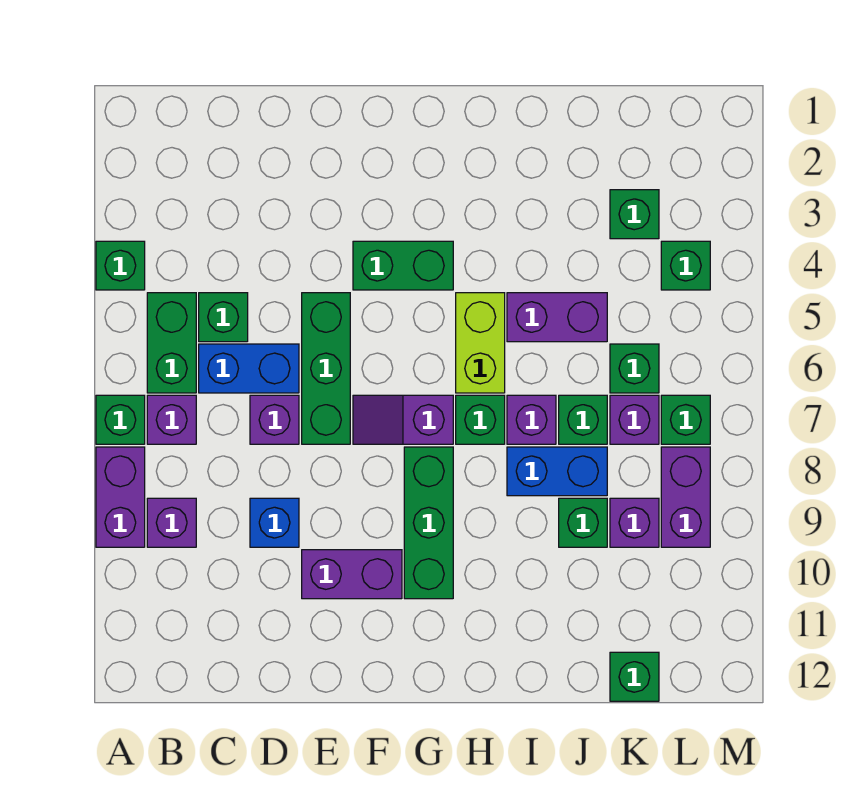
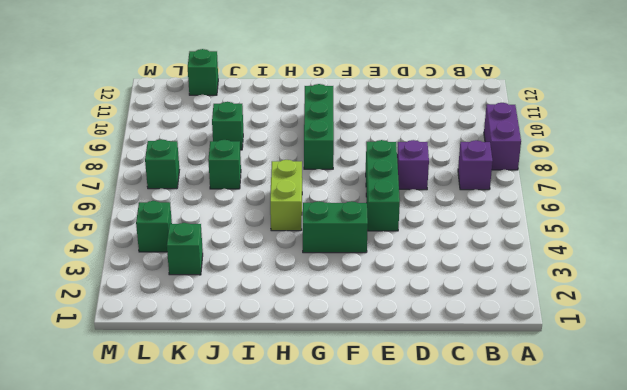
none -> green brick A4 level 1
none -> green brick A7 level 1
none -> green brick B5:B6 level 1
none -> purple brick B9 level 1

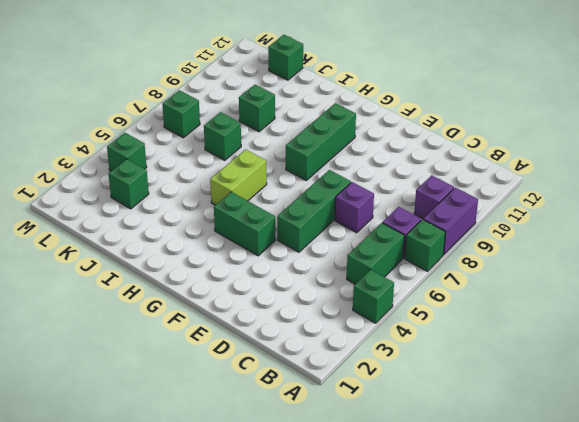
none -> green brick C5 level 1
none -> blue brick C6:D6 level 1
none -> blue brick D9 level 1
none -> purple brick E10:F10 level 1

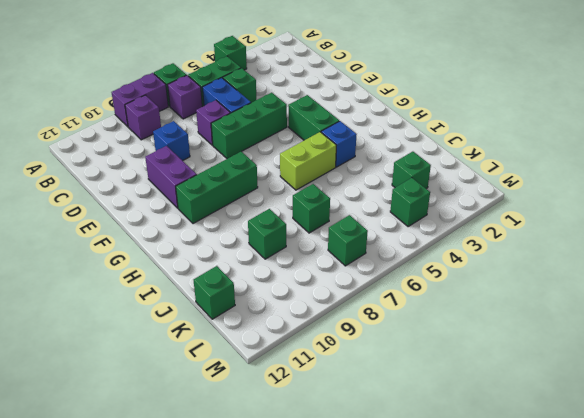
blue brick H4 level 1 -> none
none -> purple slope F7:G7 level 1 top G
none -> green brick H7 level 1
none -> purple brick I5:J5 level 1
none -> purple brick I7 level 1

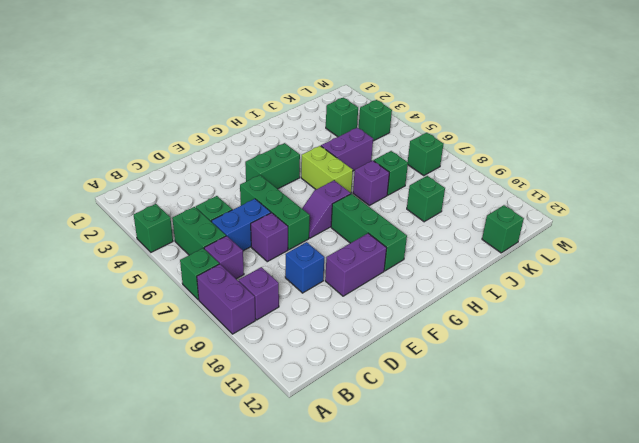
none -> green brick H7 level 1
none -> blue brick I8:J8 level 1
none -> green brick K6 level 1
none -> purple brick K7 level 1

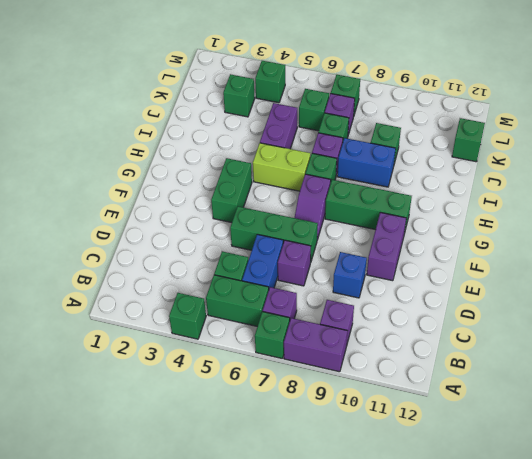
blue brick I8:I9 level 1 -> blue brick I8:J8 level 1
none -> purple brick K9 level 1
none -> purple brick L8:L9 level 1

